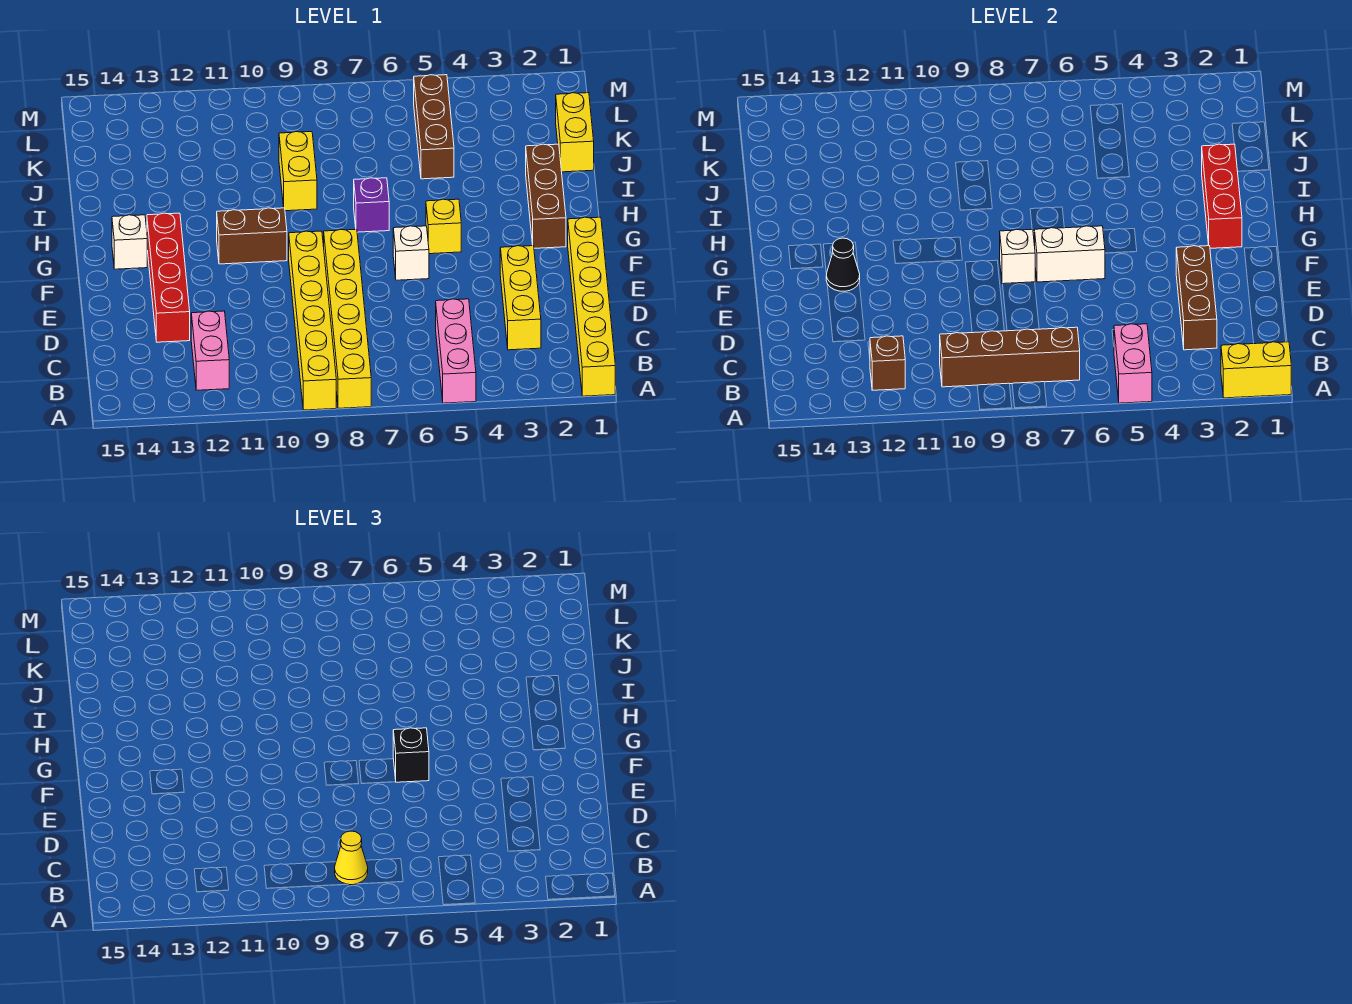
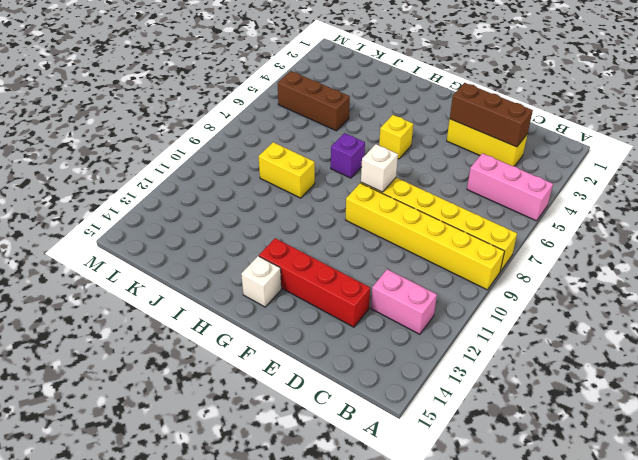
none -> yellow brick A1:F1 level 1
none -> white brick F6 level 1
none -> brown brick G2:I2 level 1

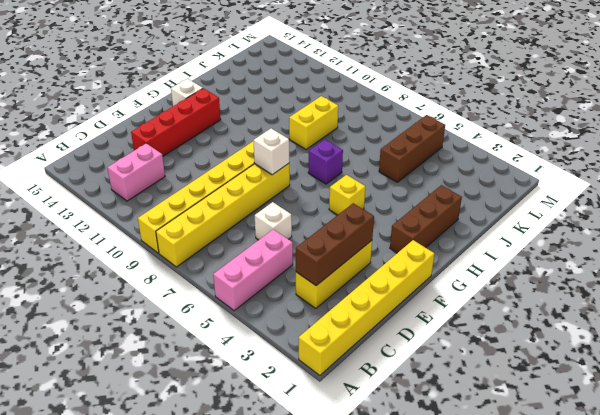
white brick D6 level 1 -> white brick F6 level 1
none -> brown brick G10:G11 level 1
none -> yellow brick J1:K1 level 1
none -> yellow brick A1:A2 level 2

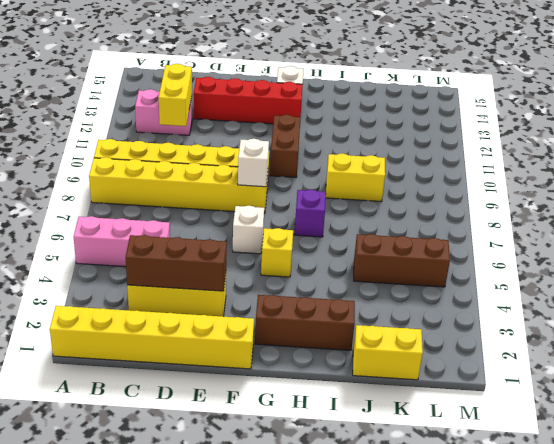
yellow brick C11:C12 level 2 -> yellow brick A1:A2 level 2
none -> pink brick A5:B5 level 2
none -> brown brick B7:B10 level 2
none -> brown brick B12 level 2

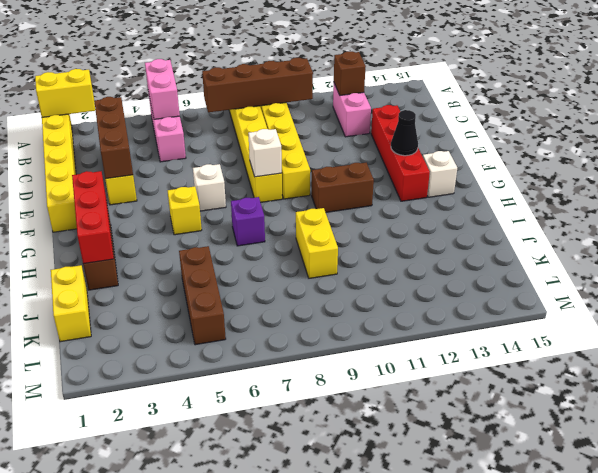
none -> white brick F6:F7 level 2
none -> yellow cone B8 level 3
none -> black brick F6 level 3

